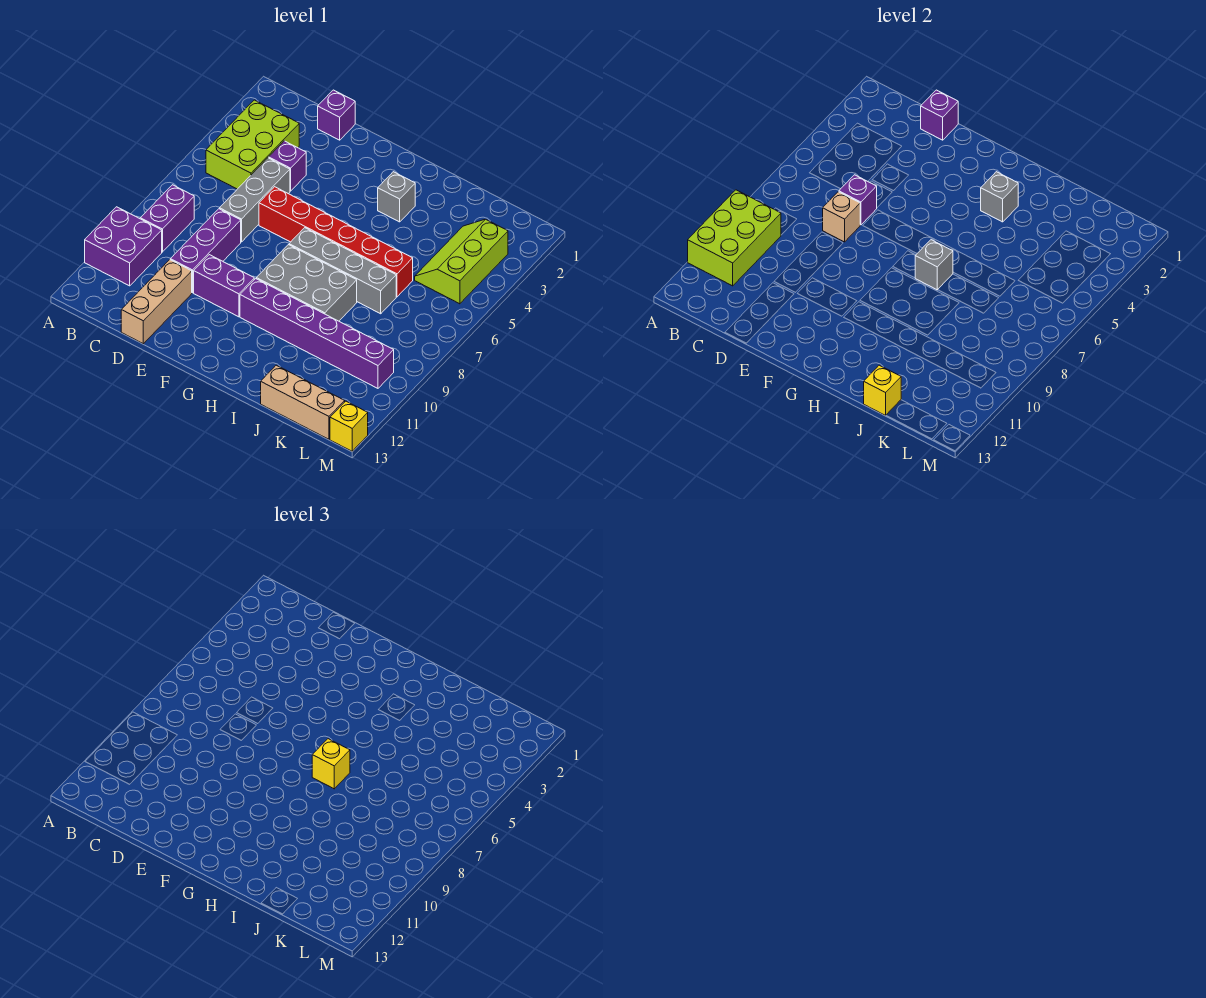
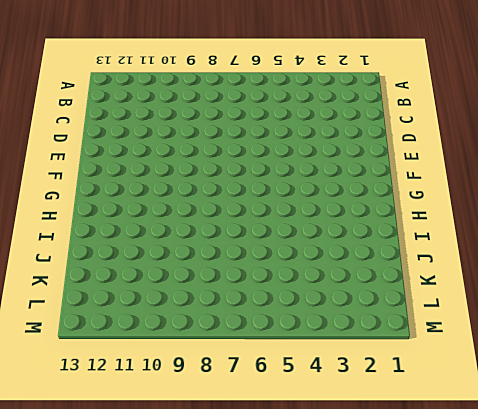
none -> purple brick A10:B11 level 1
none -> lime brick B3:C5 level 1
none -> purple brick B8:B9 level 1

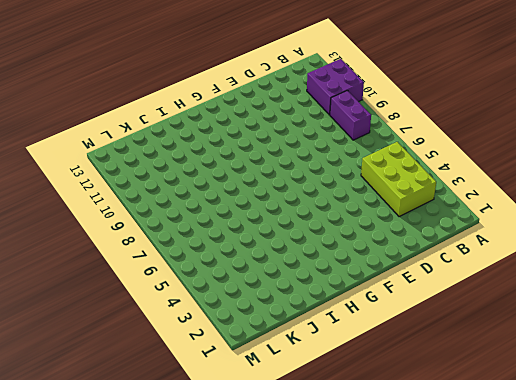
none -> purple brick D1 level 1
none -> purple brick D4 level 1
none -> grey brick D5:D7 level 1

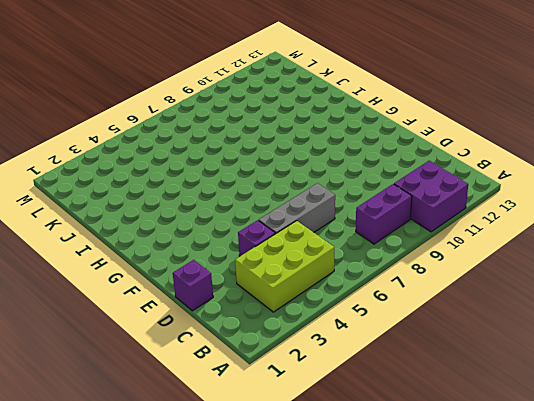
none -> purple brick D8:D10 level 1
none -> tan brick D11:D13 level 1
none -> red brick E6:J6 level 1

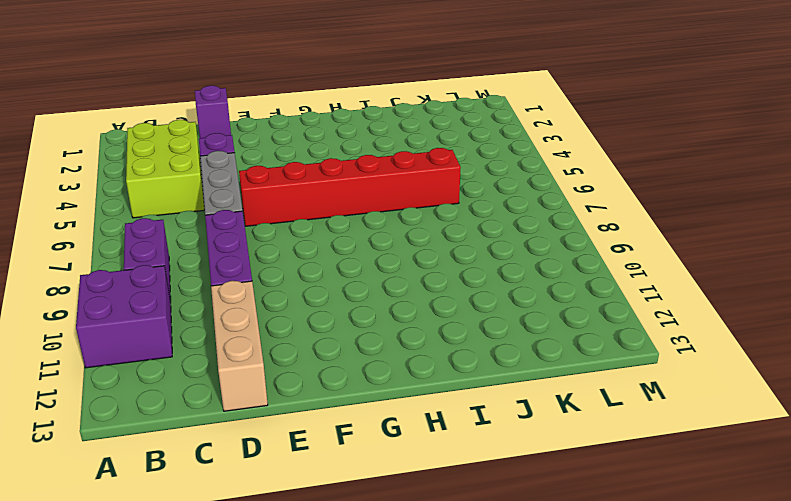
none -> purple brick E10:F10 level 1
none -> grey brick G7:J7 level 1
none -> grey brick G8:I9 level 1

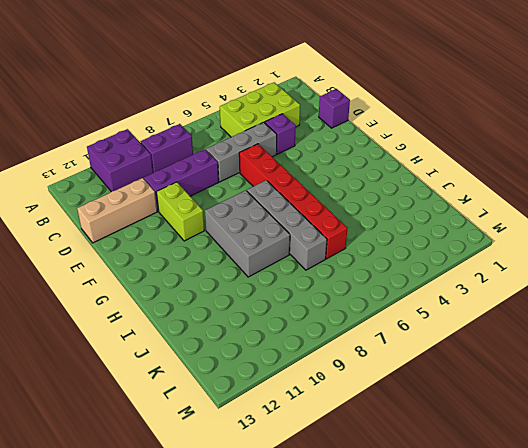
lime brick E10:F10 level 1 -> purple brick E10:F10 level 1
none -> purple brick G10:L10 level 1
none -> grey brick H3 level 1
none -> tan brick J13:L13 level 1

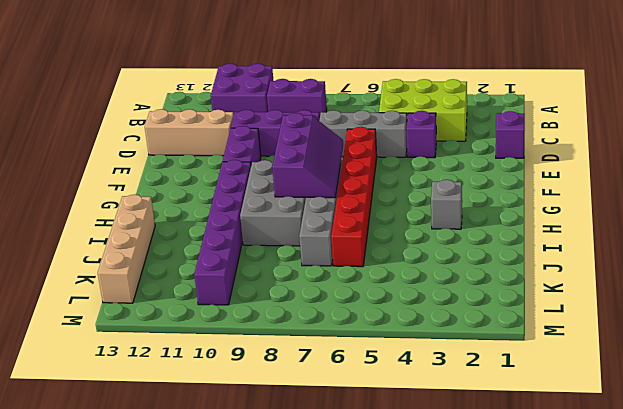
purple slope F7:H8 level 2 top 8 -> grey brick H7 level 2
tan brick I13:L13 level 1 -> tan brick J13:L13 level 1
none -> lime slope K3:L5 level 1 top L
none -> yellow brick M13 level 1
none -> lime brick A9:B11 level 2

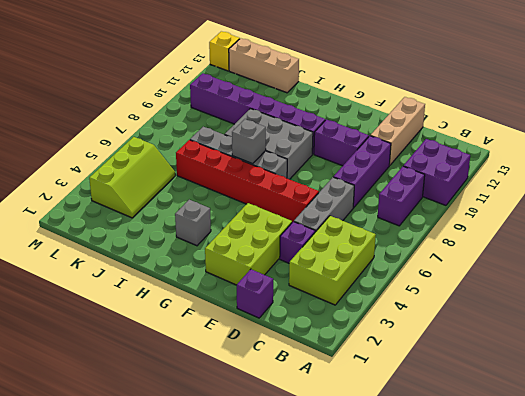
lime brick E2:F4 level 1 -> lime brick A9:B11 level 2
none -> purple brick D1 level 2
none -> purple brick D6 level 2
none -> tan brick D7 level 2

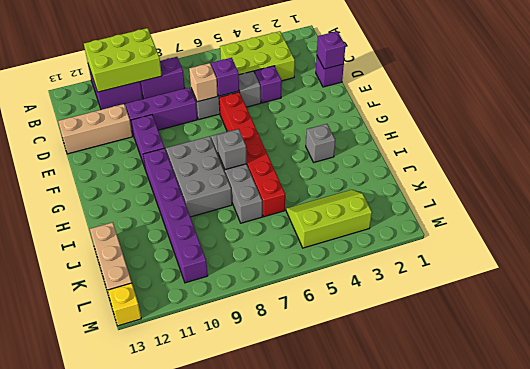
none -> grey brick H3 level 2
none -> yellow brick J13 level 2
none -> yellow brick H7 level 3

